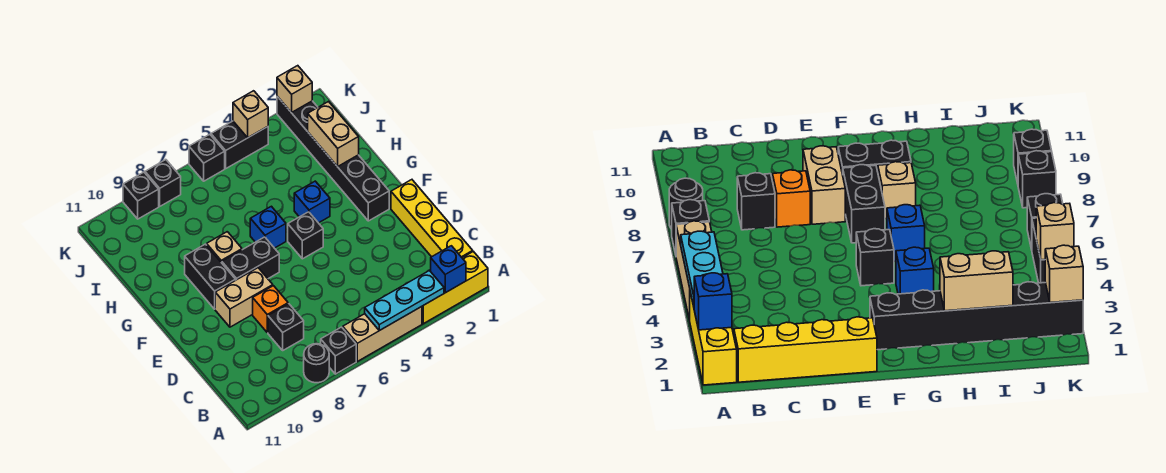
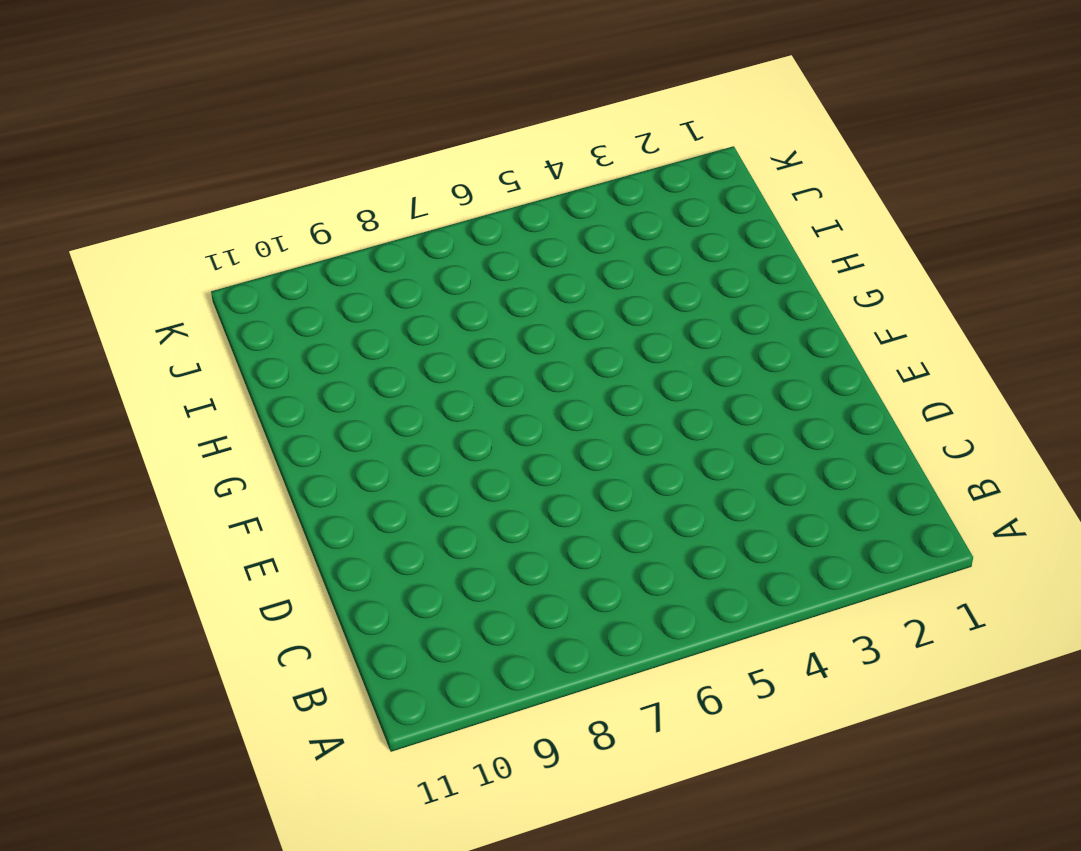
none -> yellow brick A1:A3 level 1
none -> tan brick A4:A6 level 1
none -> black brick A7 level 1

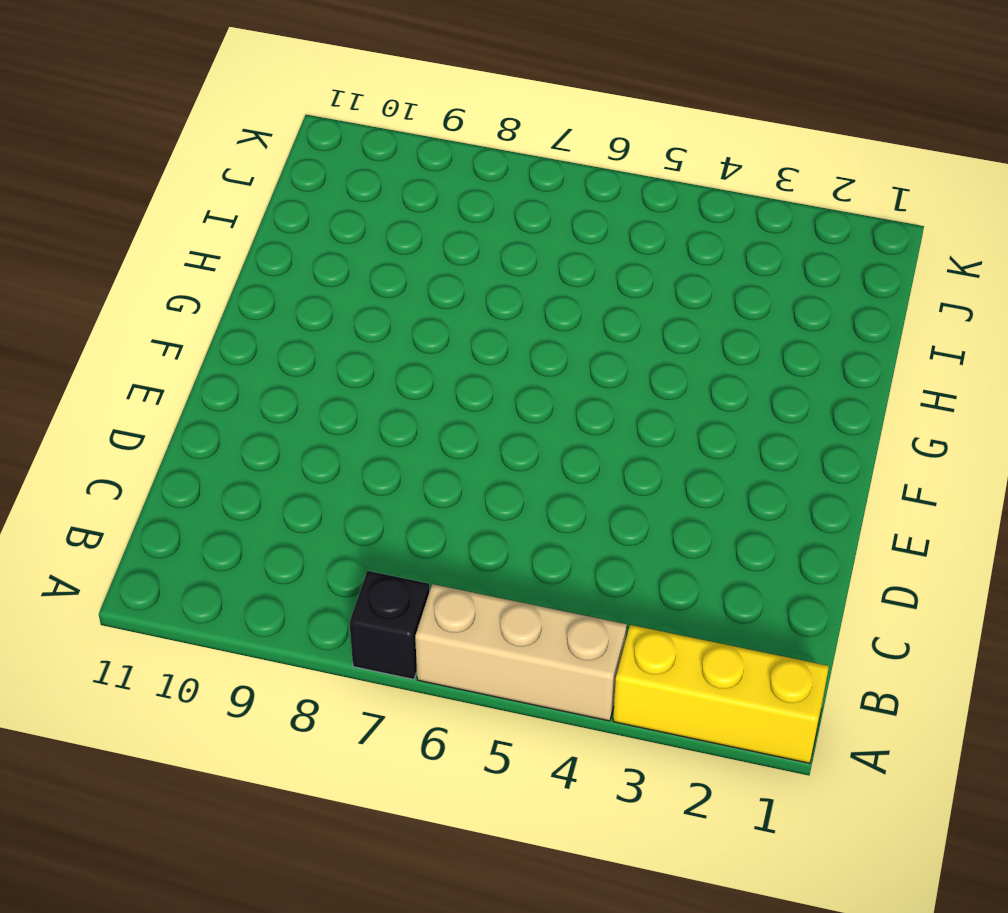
none -> black round brick A8 level 1
none -> yellow brick B1:E1 level 1
none -> black brick C8 level 1

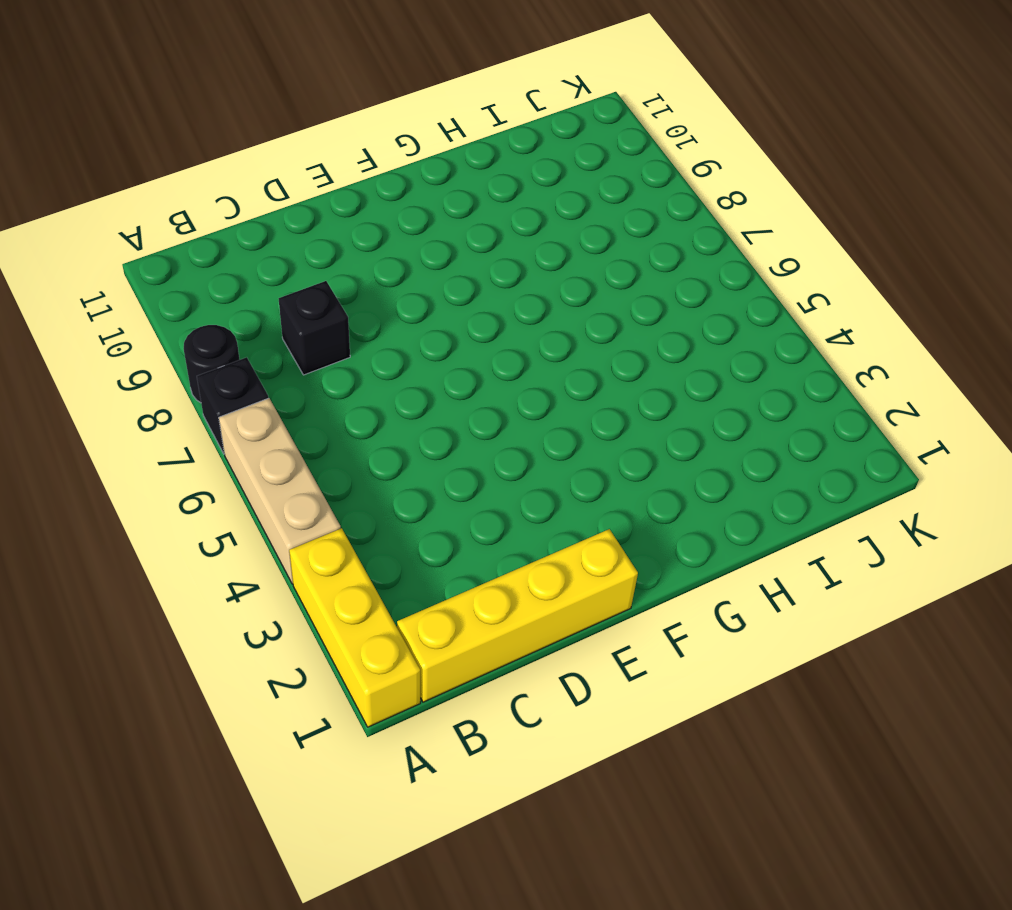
none -> orange brick D8 level 1
none -> tan brick E8:E9 level 1
none -> black brick F2:K2 level 1

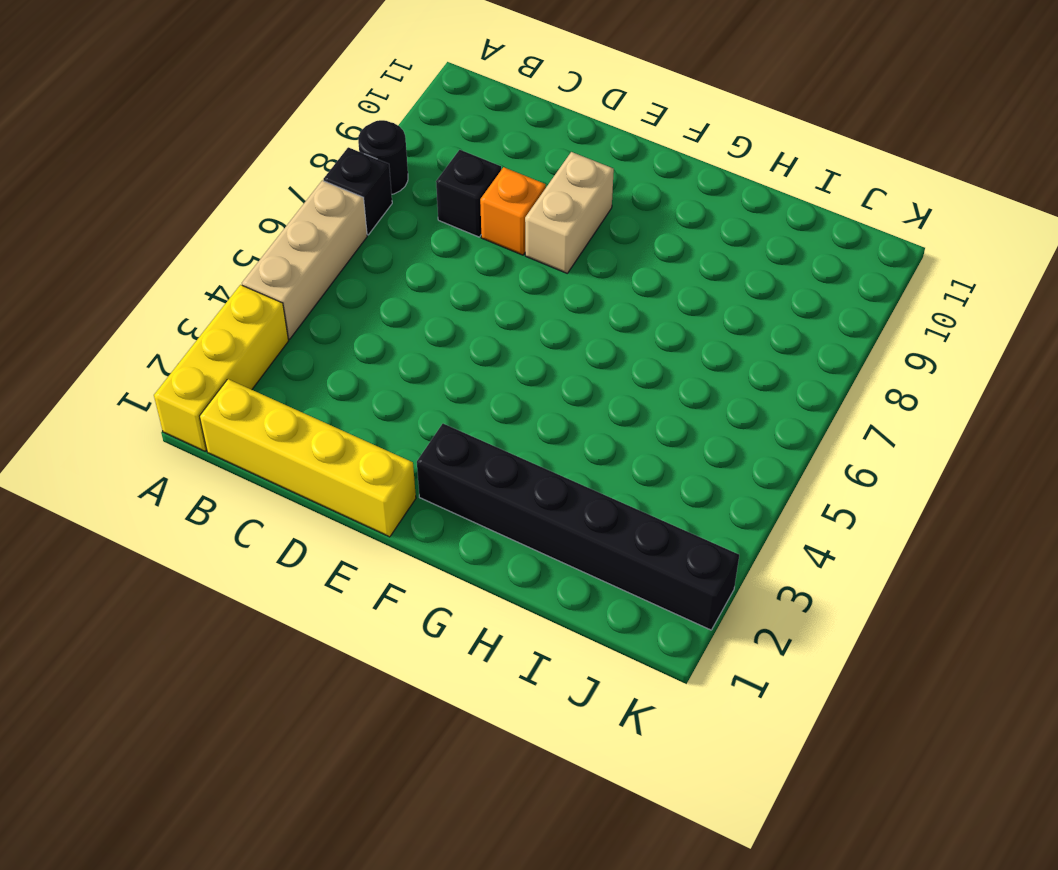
none -> black brick F5 level 1
none -> black brick F7:F8 level 1
none -> black brick F9:G9 level 1

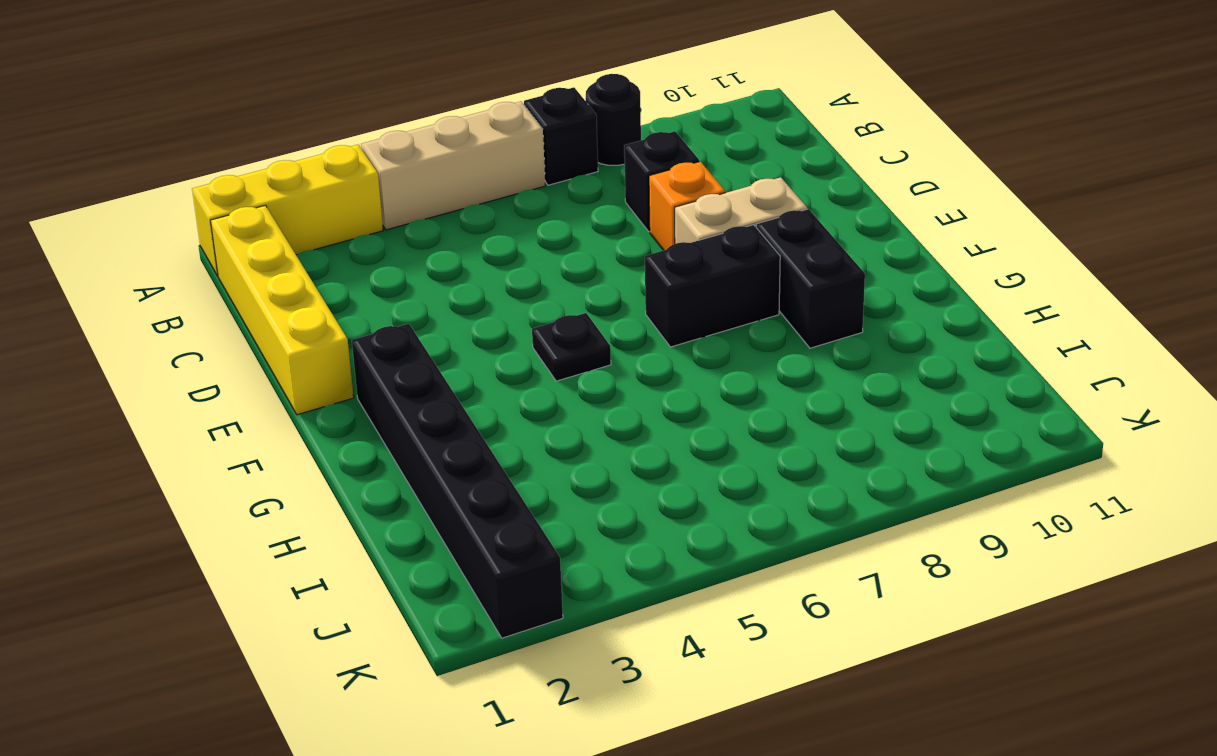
black plate F5 level 1 -> black brick F5 level 1
none -> blue brick G4 level 1
none -> blue brick G6 level 1
none -> tan brick G8 level 1

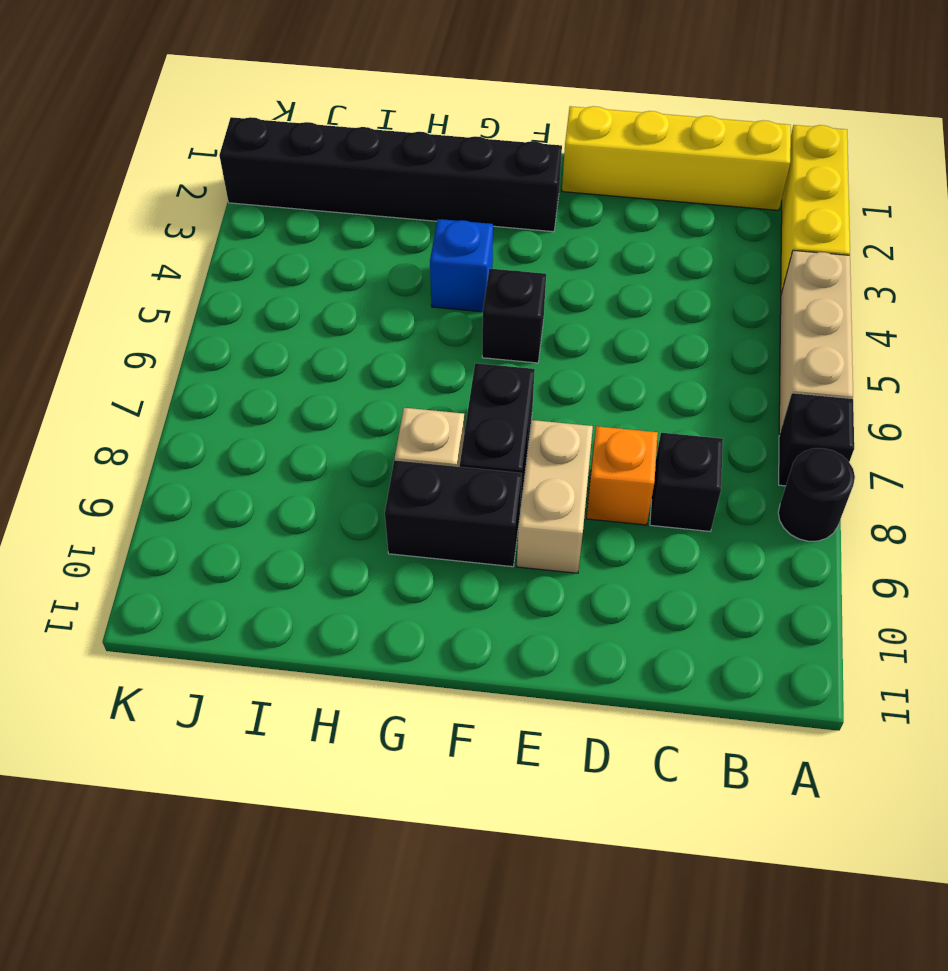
none -> blue brick G6 level 1
none -> black brick K4:K5 level 1
none -> black brick K6 level 1

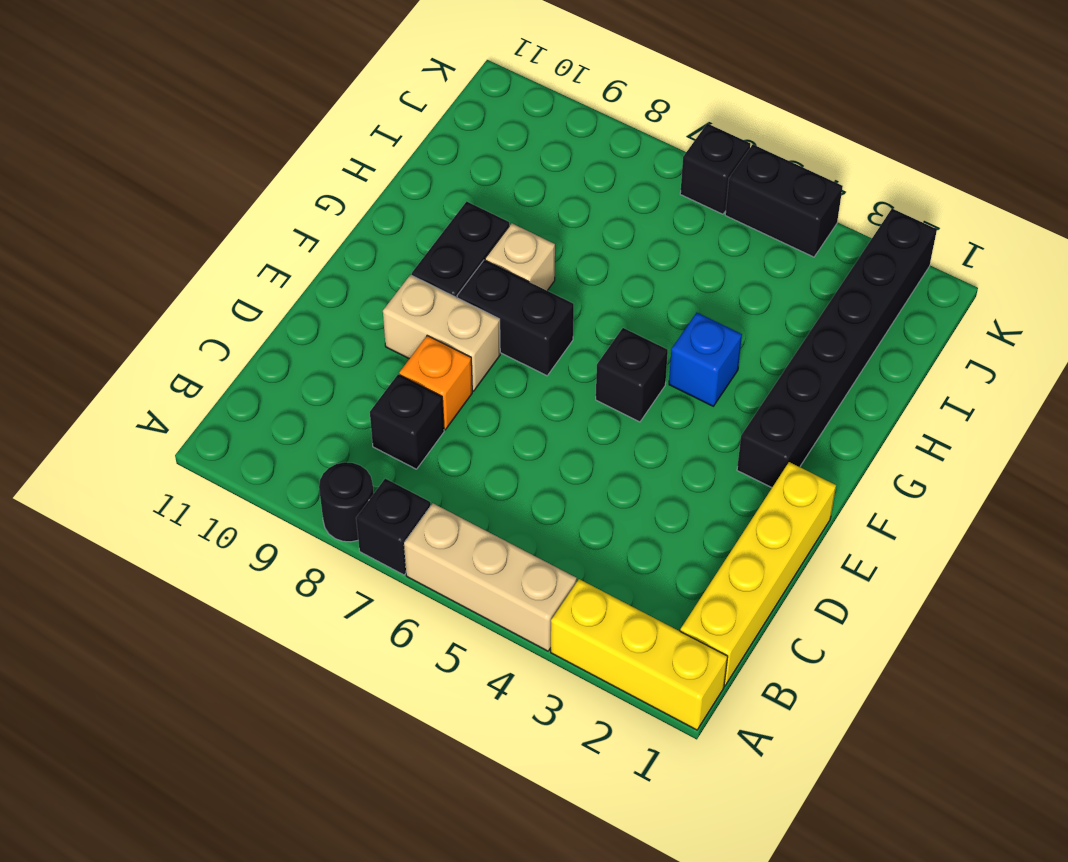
none -> blue brick G6 level 1
none -> black brick K8 level 1
none -> black brick K9 level 1

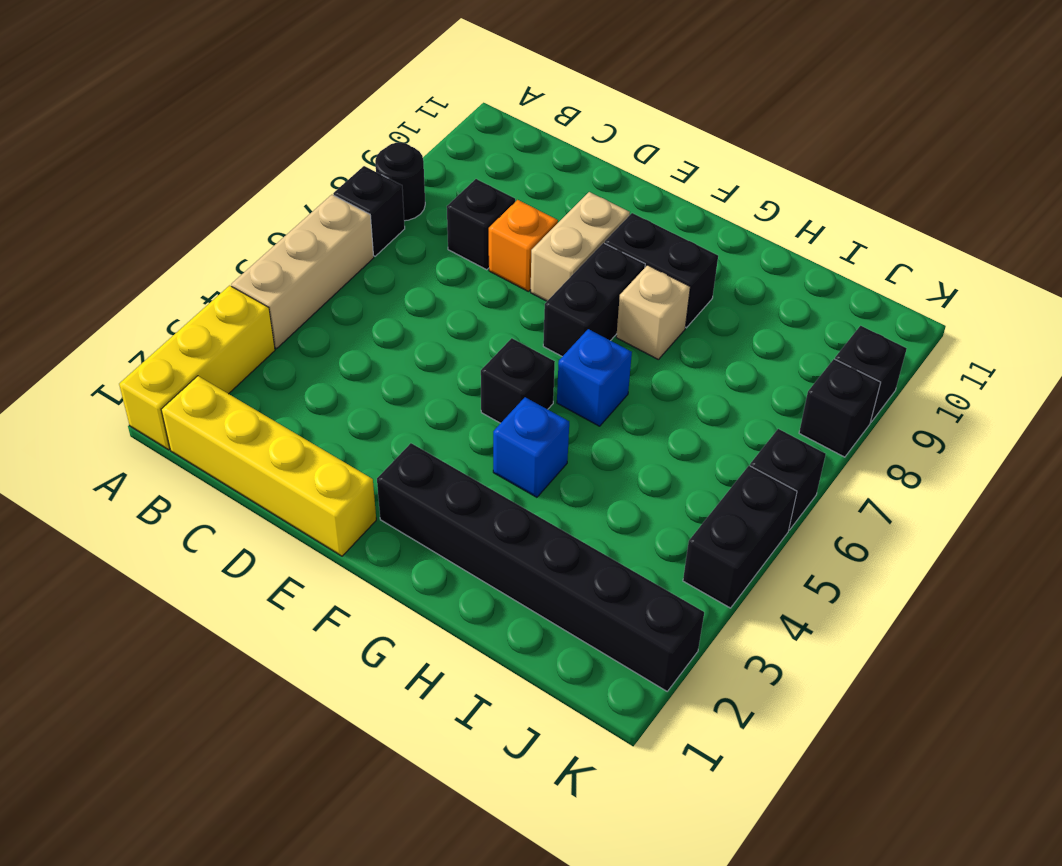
none -> blue brick A2 level 2
none -> cyan plate A3:A5 level 2
none -> tan brick H2:I2 level 2

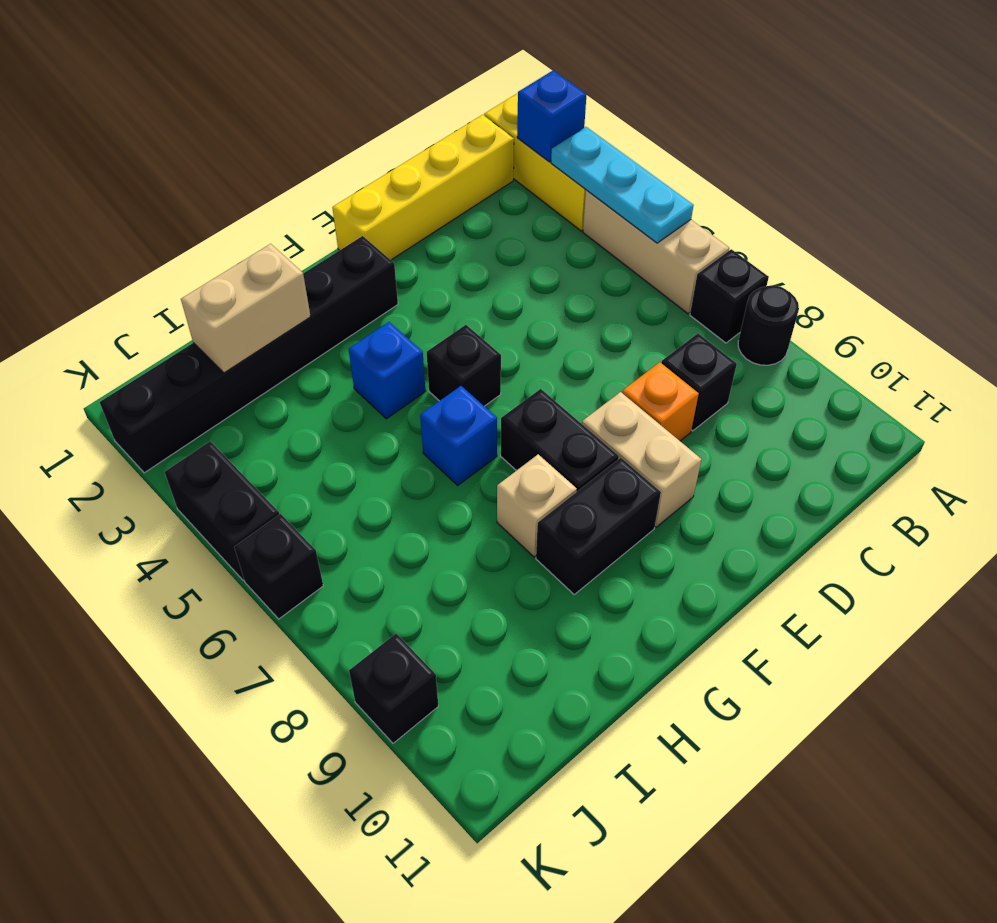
none -> black brick K8 level 1
none -> tan brick K2 level 2
none -> tan brick K4 level 2

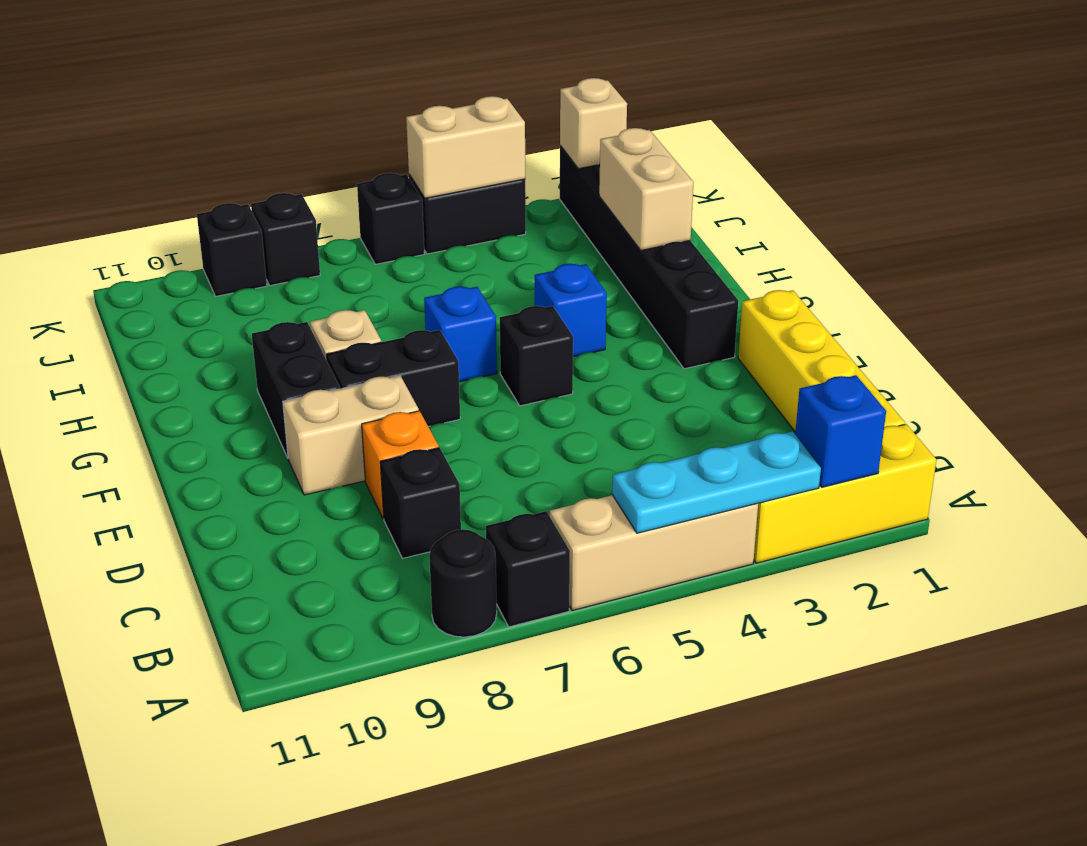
tan brick K4:K5 level 2 -> tan brick K4 level 2

